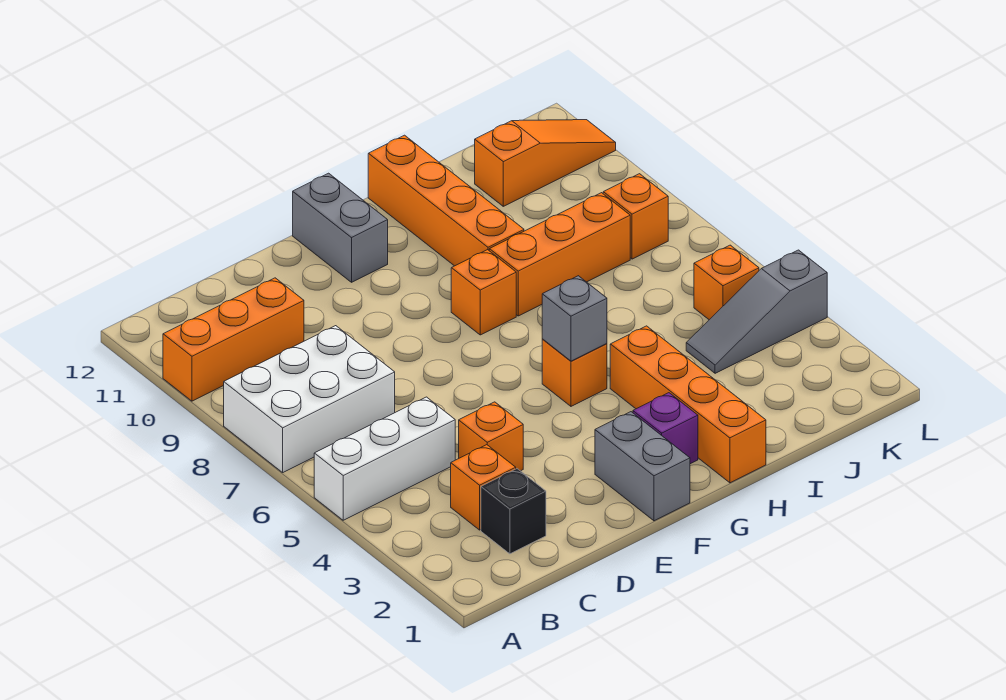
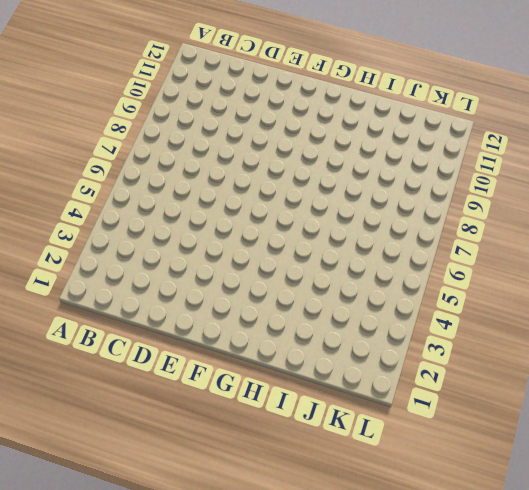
none -> white brick A5:C5 level 1
none -> white brick A7:C8 level 1
none -> orange brick A10:C10 level 1

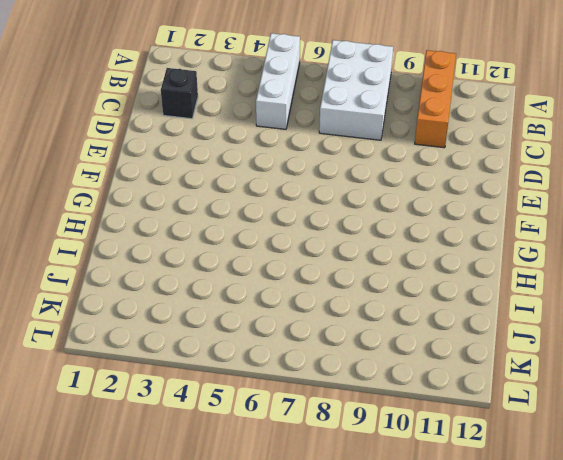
none -> orange brick C3 level 1
none -> orange brick D4 level 1
none -> grey brick F1:F2 level 1

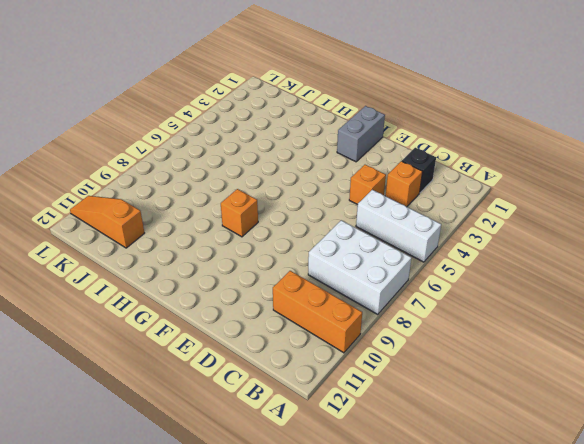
none -> grey brick F11:F12 level 1
none -> purple brick G2 level 1
none -> orange brick G5 level 1

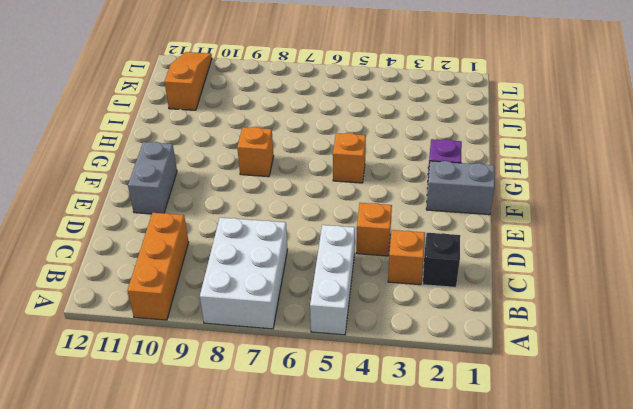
grey brick E11:F11 level 1 -> grey brick F11:F12 level 1
none -> orange brick H1:H4 level 1
none -> orange brick H8:J8 level 1
none -> orange brick H9:H12 level 1

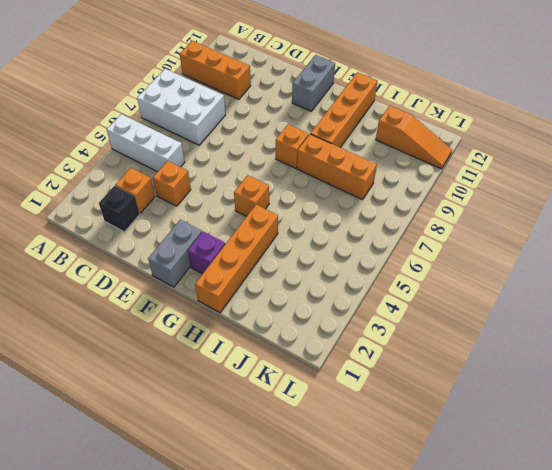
none -> grey slope J4:L4 level 1 top L
none -> orange brick K5 level 1
none -> orange brick K8 level 1

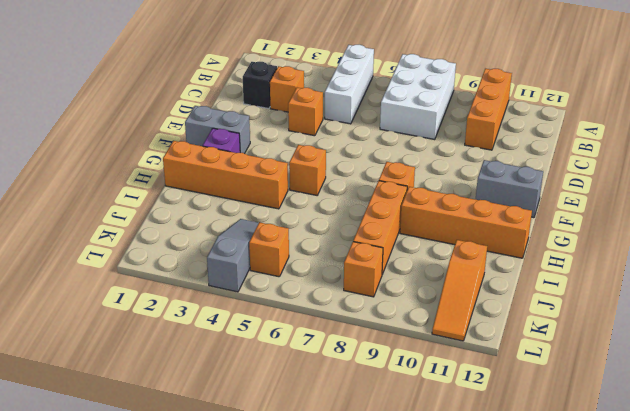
none -> grey brick G5 level 2

